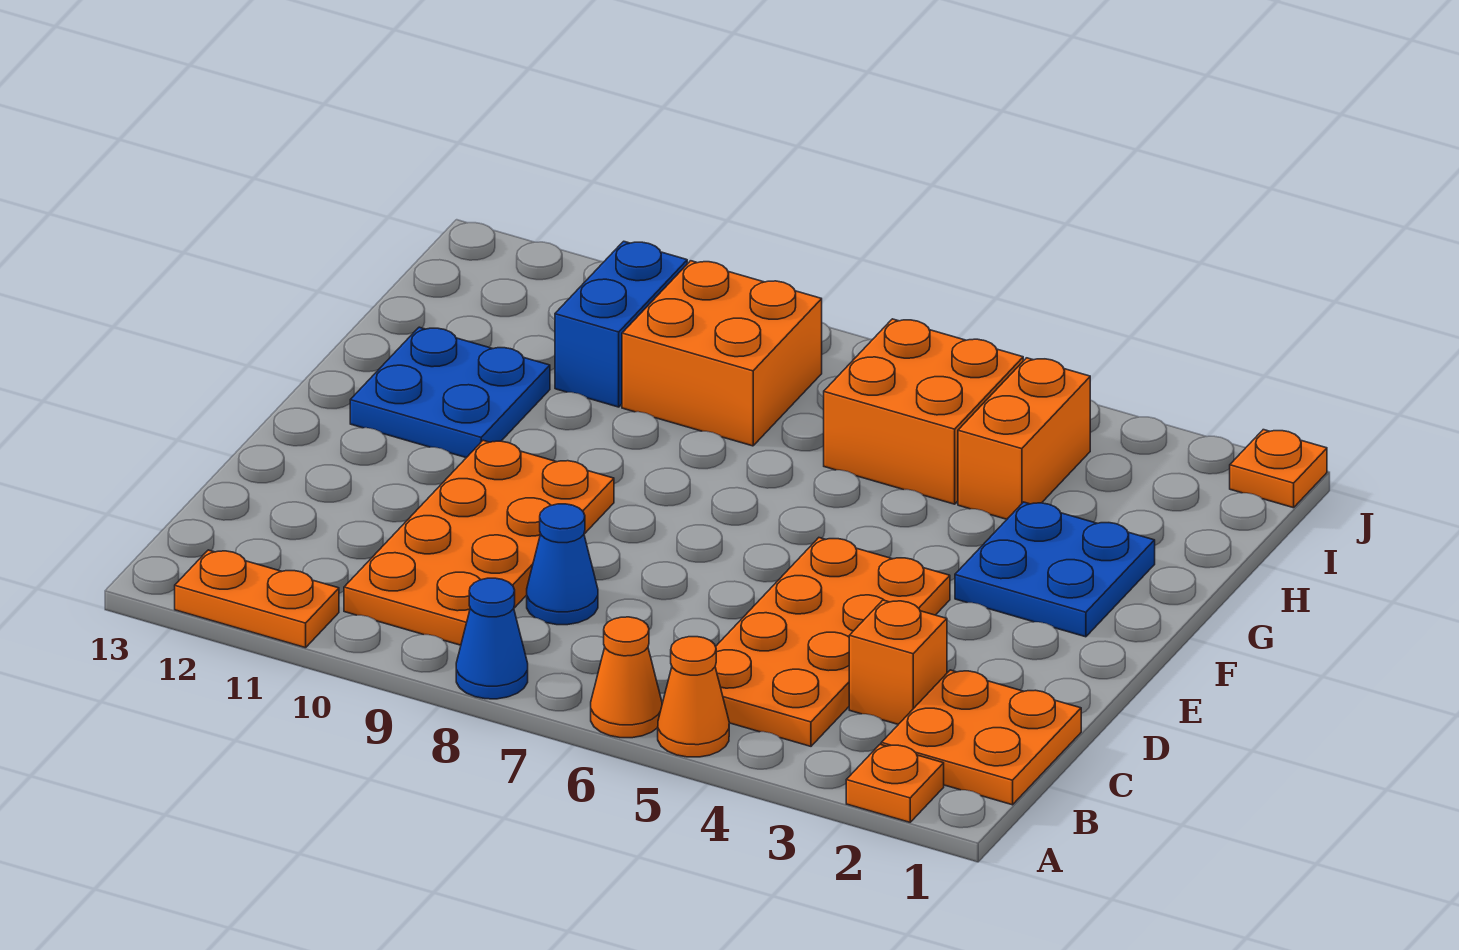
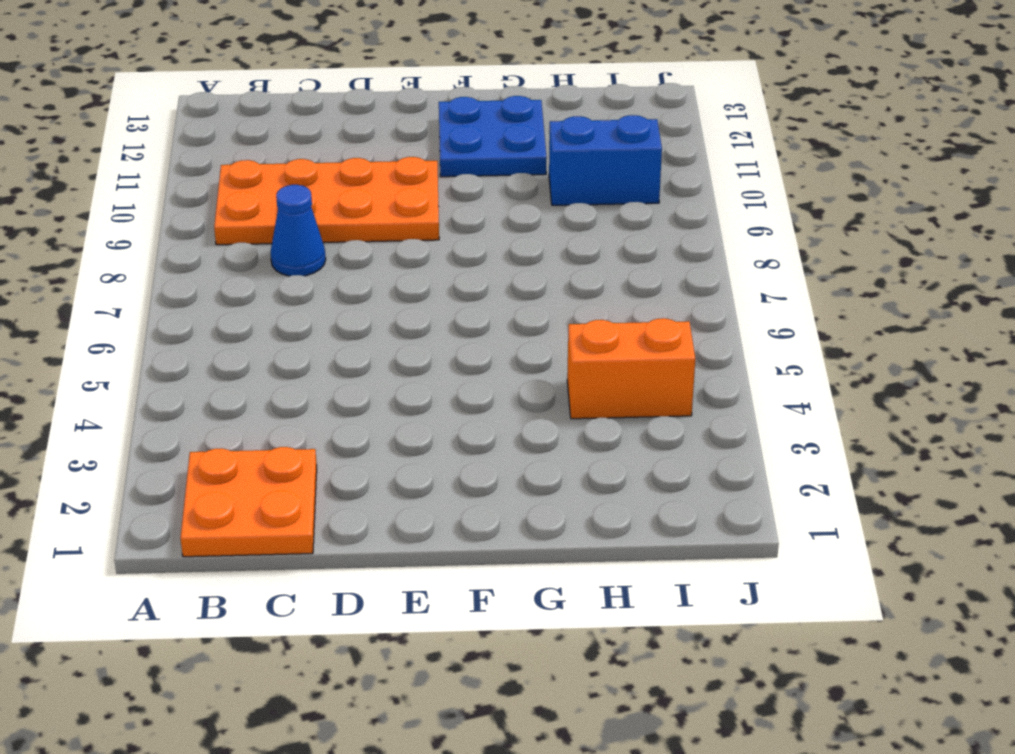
none -> orange plate A2 level 1
none -> orange cone A5 level 1
none -> orange cone A6 level 1

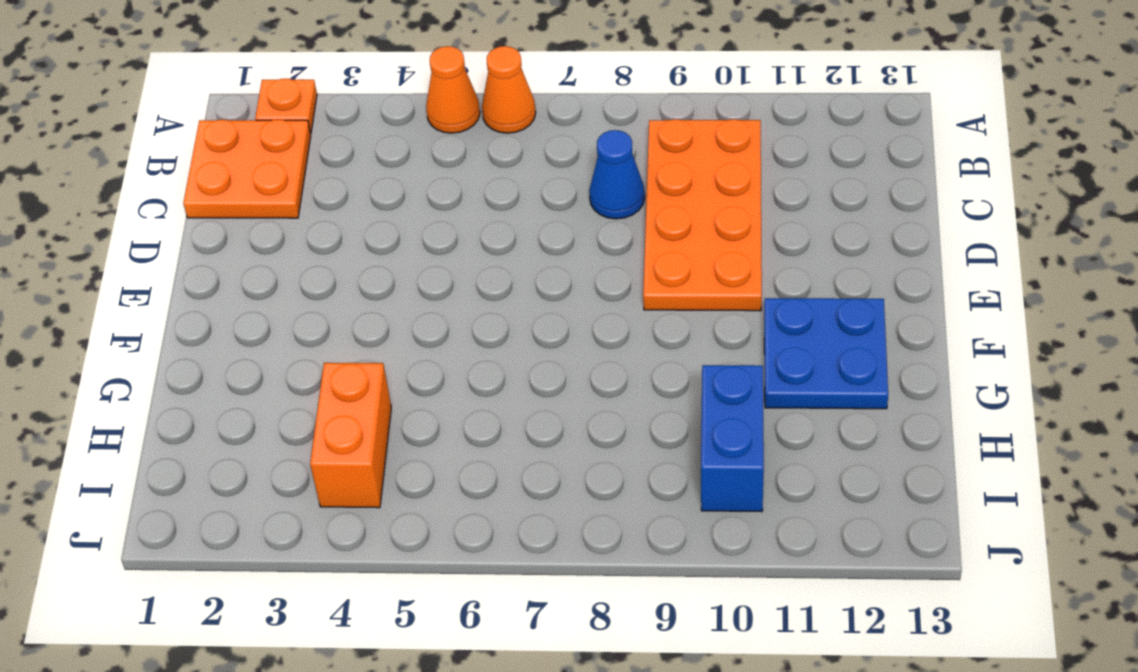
none -> blue cone A8 level 1
none -> orange plate A11:A12 level 1
none -> orange plate B4:E5 level 1

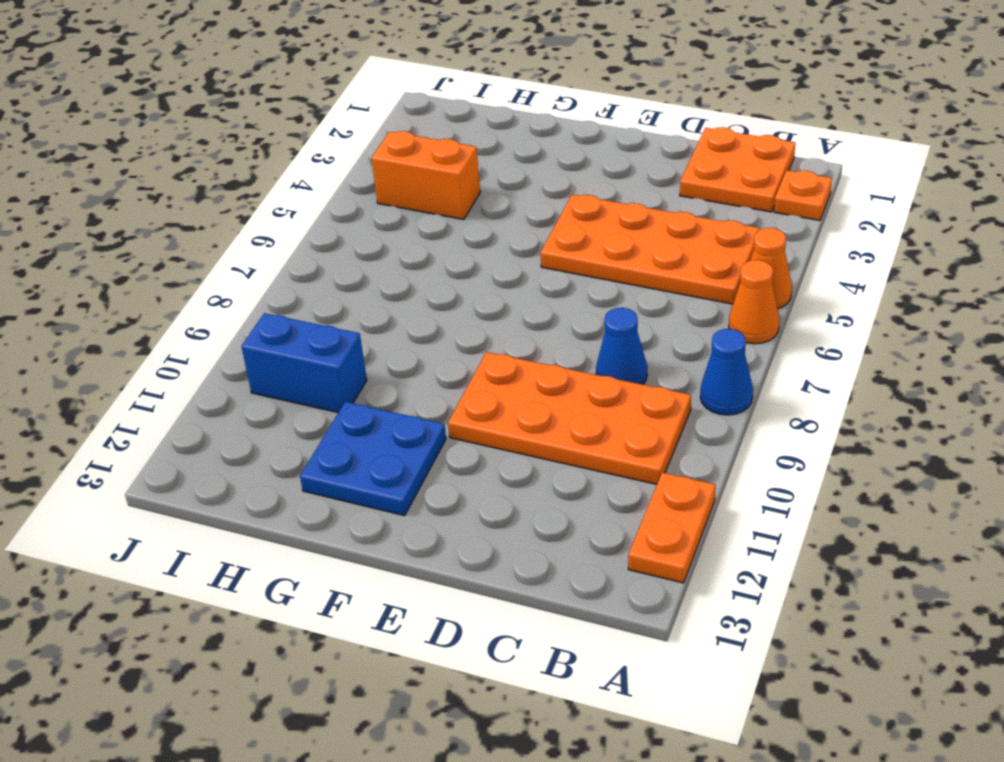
none -> orange brick C3 level 1
none -> blue plate F2:G3 level 1
none -> orange brick H5:I6 level 1

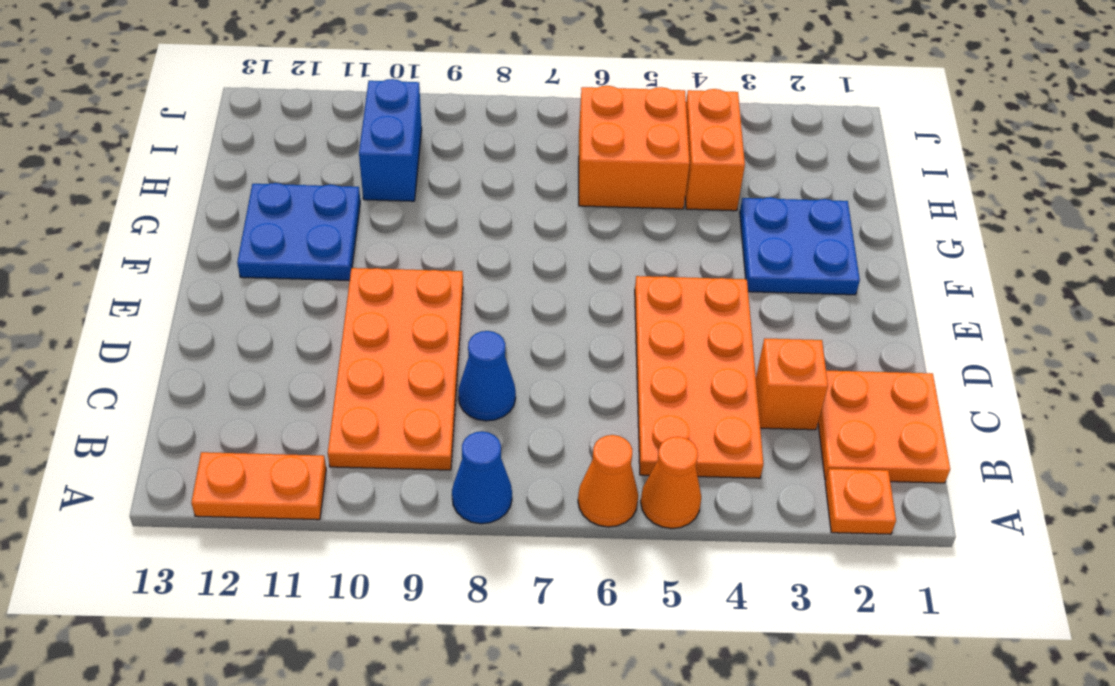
none -> orange brick H8:I9 level 1
none -> orange plate J1 level 1

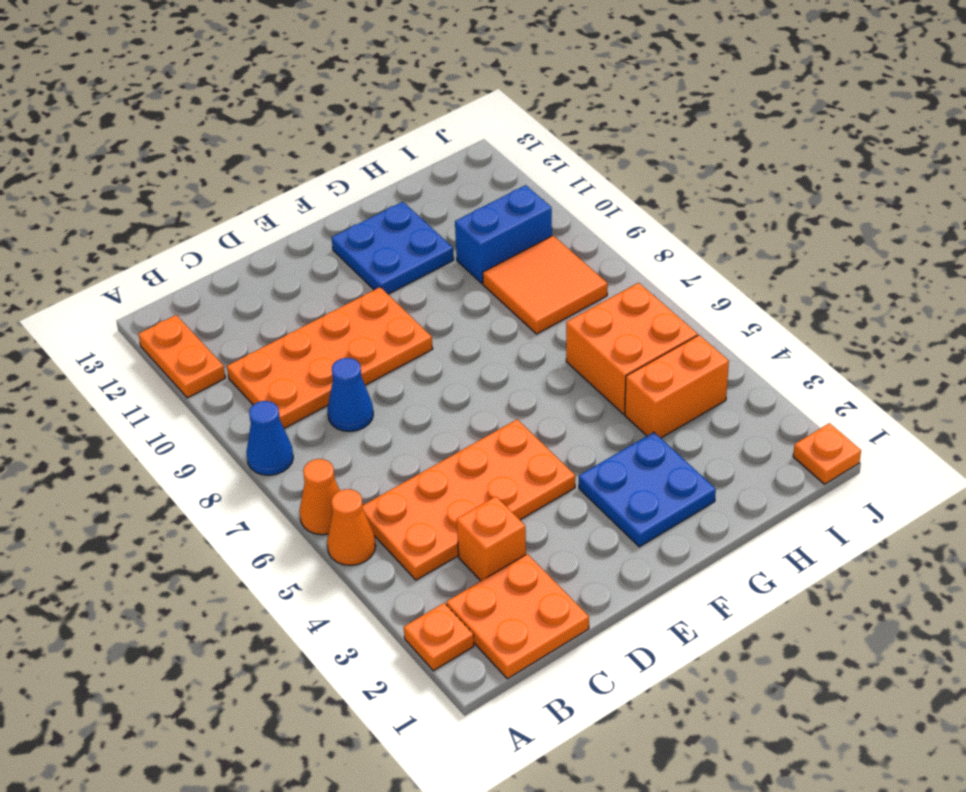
orange tile H8:I9 level 1 -> orange brick H8:I9 level 1

